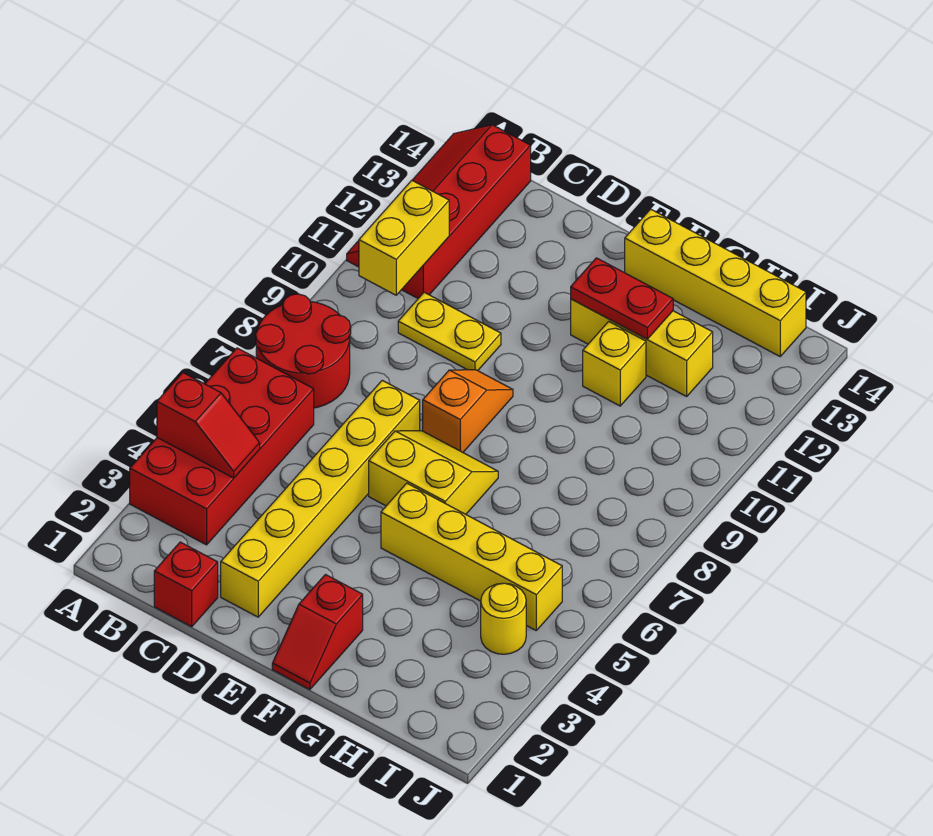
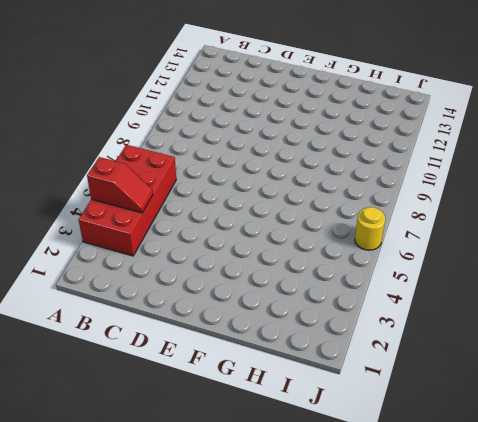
yellow round brick J6 level 1 -> yellow round brick I4 level 1
none -> red round brick A7:B8 level 1
none -> red slope A11:B14 level 1 top B
none -> red brick C1 level 1

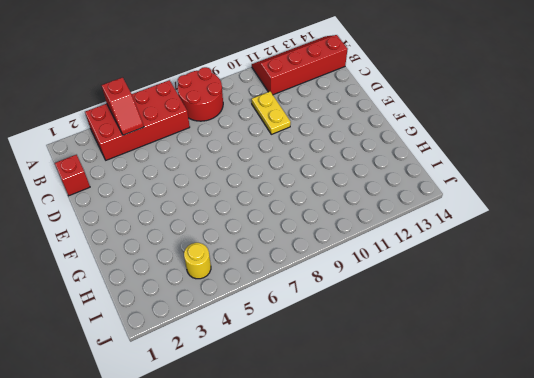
none -> yellow brick D2:D7 level 1
none -> yellow slope E6:F7 level 1 top 6
none -> orange slope E8:E9 level 1 top 8

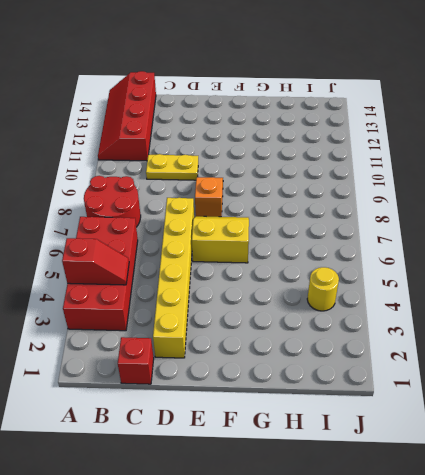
none -> red slope F1:F2 level 1 top 2
none -> yellow brick F5:I5 level 1
none -> yellow brick F12:H12 level 1

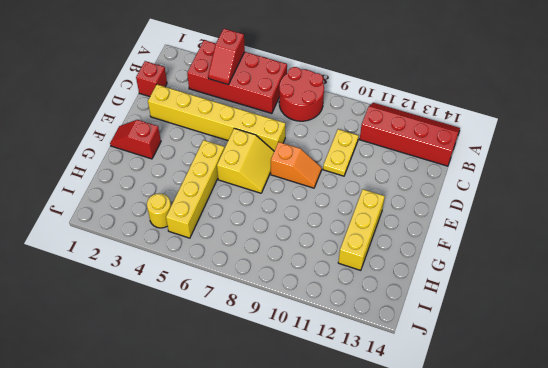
none -> yellow brick F14:I14 level 1
none -> yellow brick G11 level 1
none -> yellow brick B10:B11 level 2

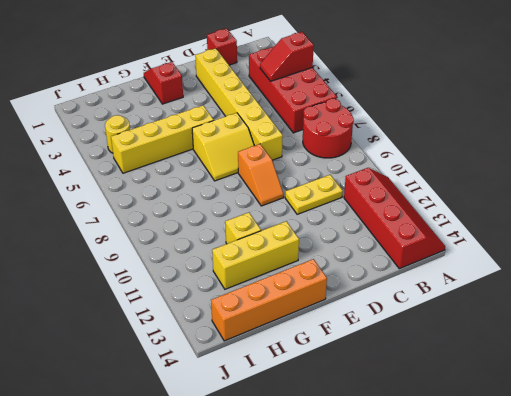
orange brick F14:I14 level 1 -> yellow brick F14:I14 level 1
none -> yellow brick B10:B11 level 2
none -> red plate F12:G12 level 2

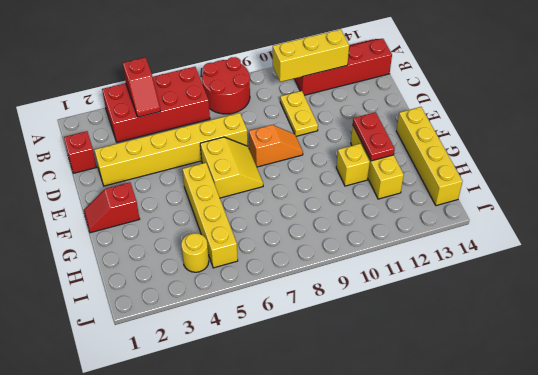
yellow brick B10:B12 level 2 -> yellow brick B10:B11 level 2

